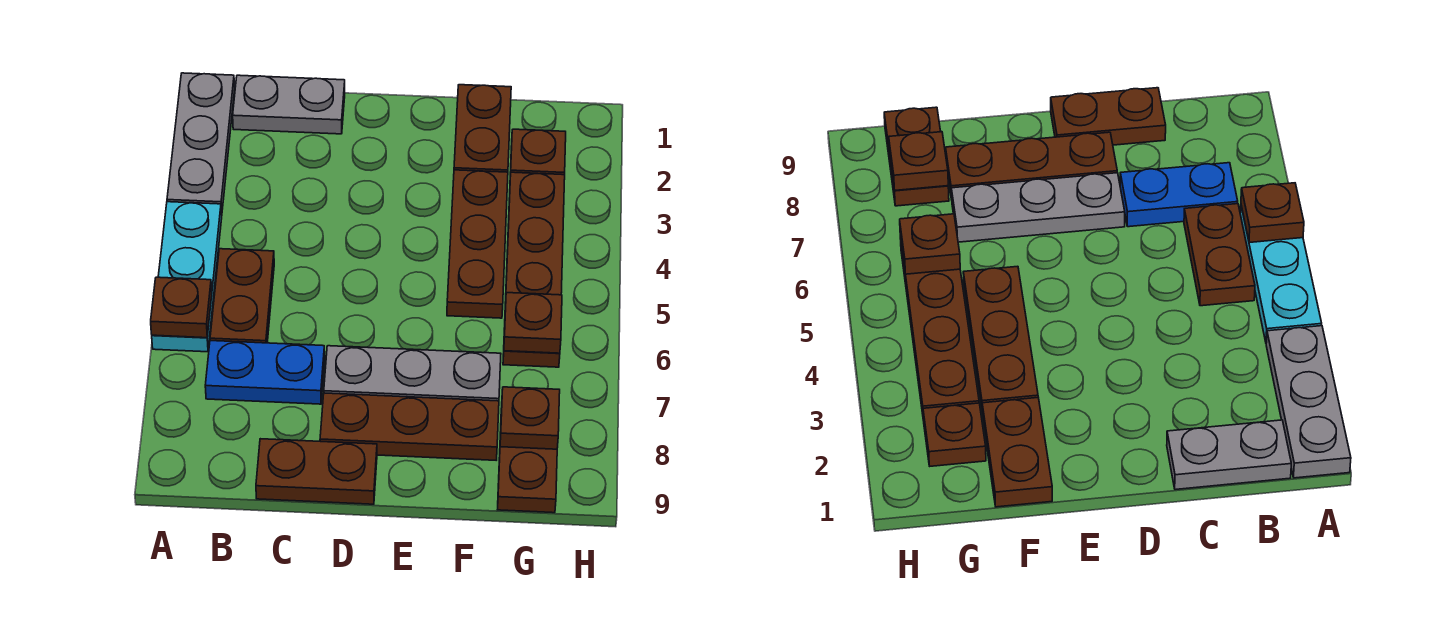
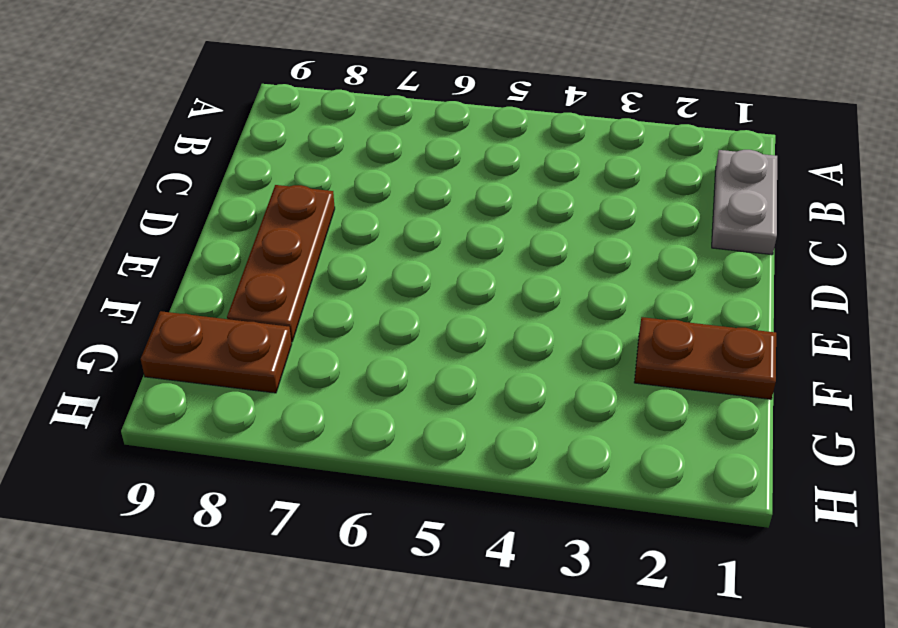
none -> grey plate A1:A3 level 1
none -> cyan plate A4:A6 level 1
none -> brown plate B5:B6 level 1

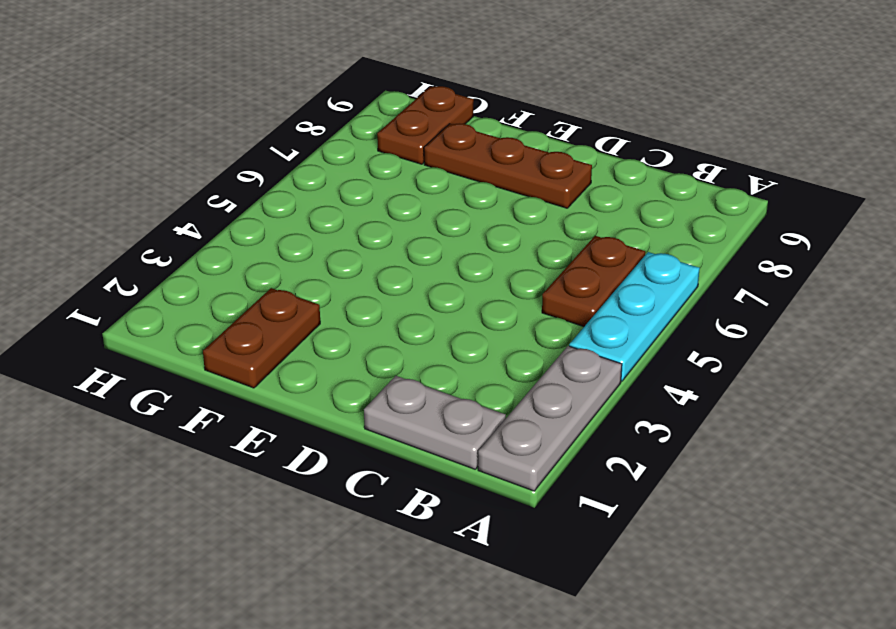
none -> blue plate B7:C7 level 1
none -> brown plate C9:D9 level 1
none -> grey plate D7:F7 level 1

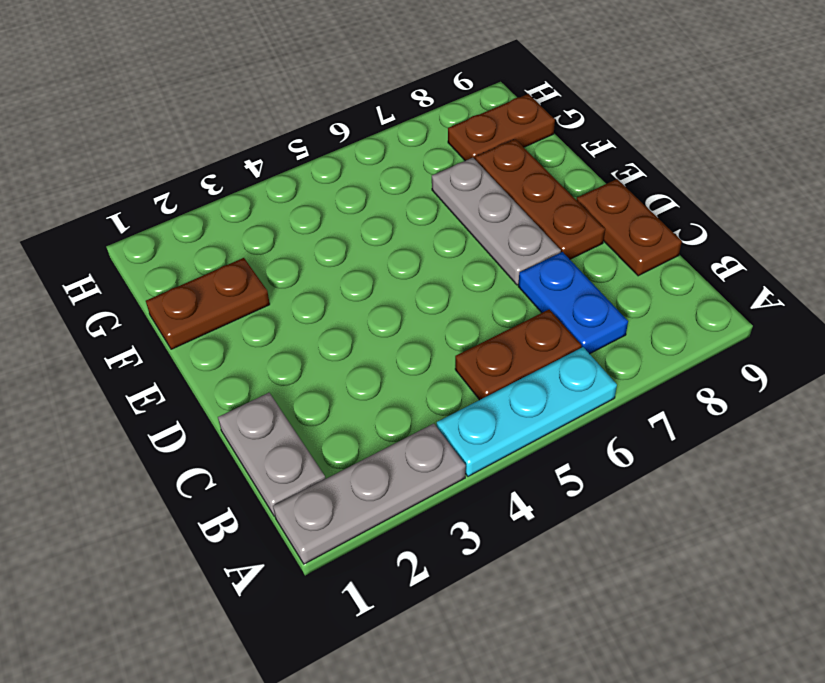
none -> brown plate F3:F5 level 1
none -> brown plate G2 level 1
none -> brown plate G3:G6 level 1

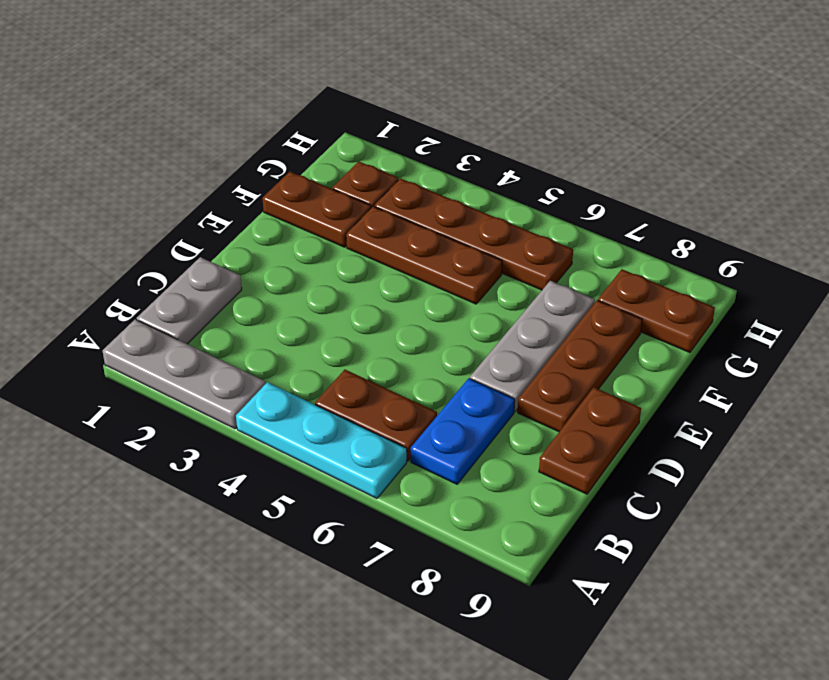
none -> brown plate A6 level 2
none -> brown plate G6 level 2
none -> brown plate G8 level 2

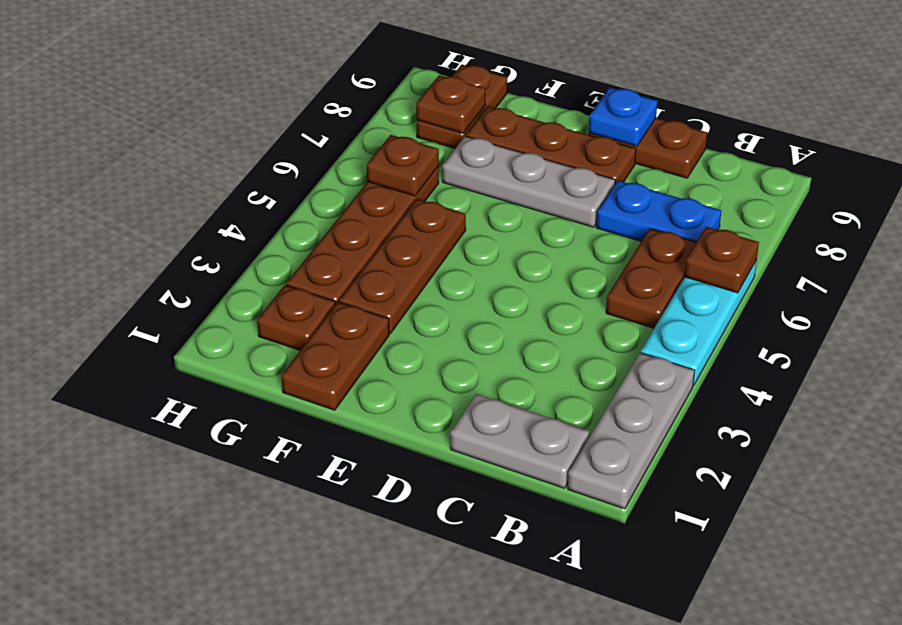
blue plate D9 level 2 -> none

